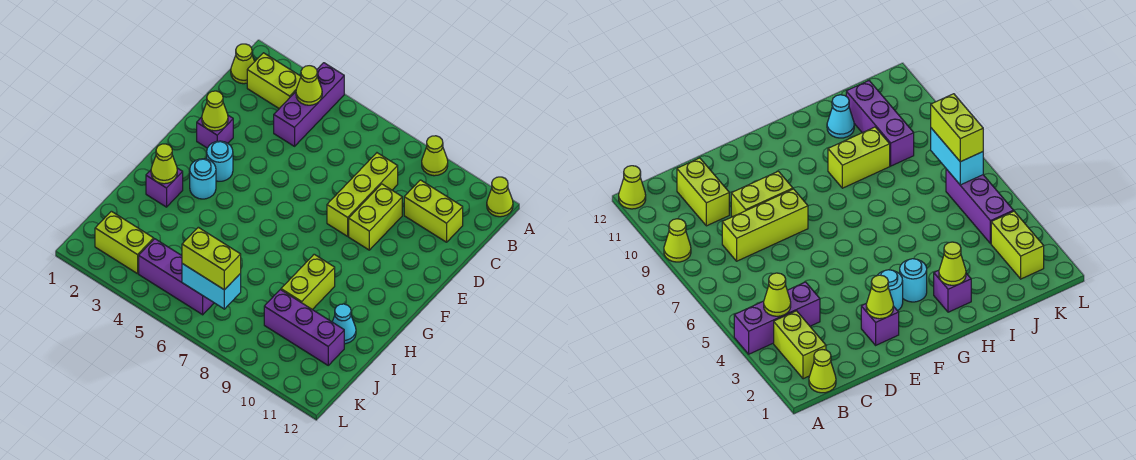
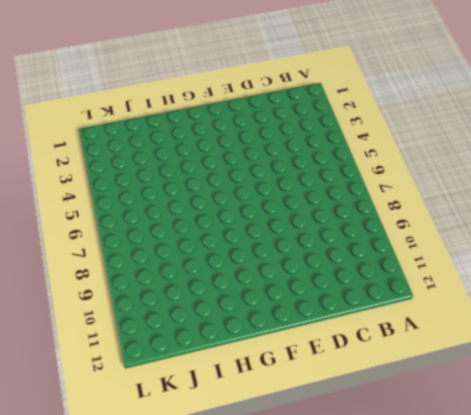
none -> purple brick A4:C4 level 1
none -> lime cone A9 level 1
none -> lime cone A12 level 1

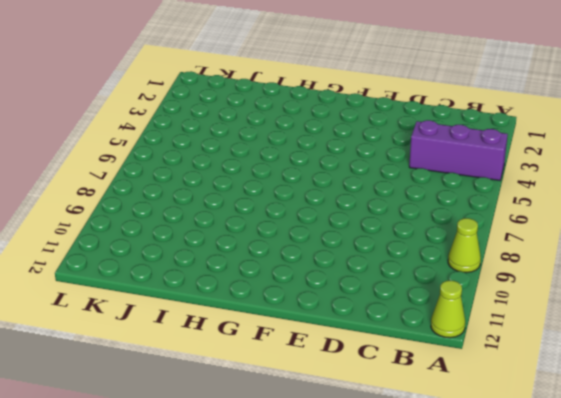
none -> lime cone B1 level 1
none -> lime brick B2:B3 level 1
none -> lime brick C8:E8 level 1

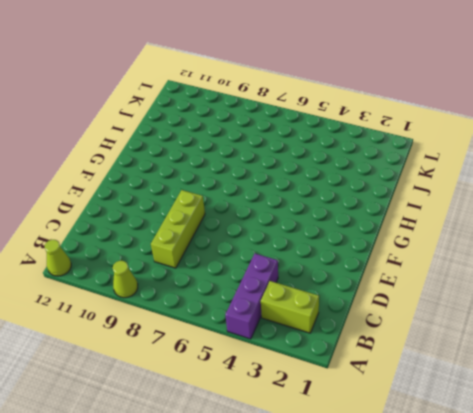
none -> lime cone B1 level 1
none -> lime brick C10:C11 level 1
none -> lime brick D9:E9 level 1

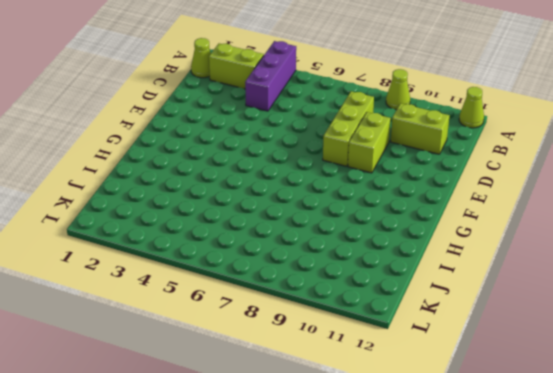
none -> purple brick E2 level 1
none -> cyan round brick F3 level 1
none -> cyan round brick G3 level 1

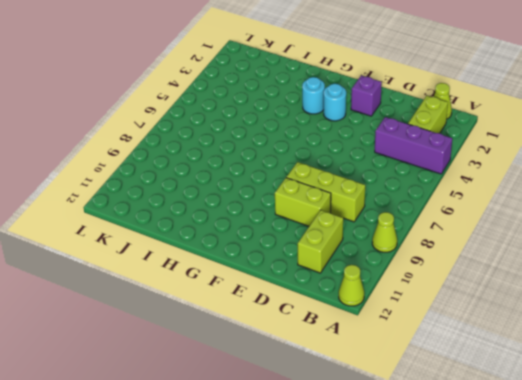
none -> purple brick H2 level 1
none -> lime brick H9:I9 level 1
none -> cyan cone I11 level 1

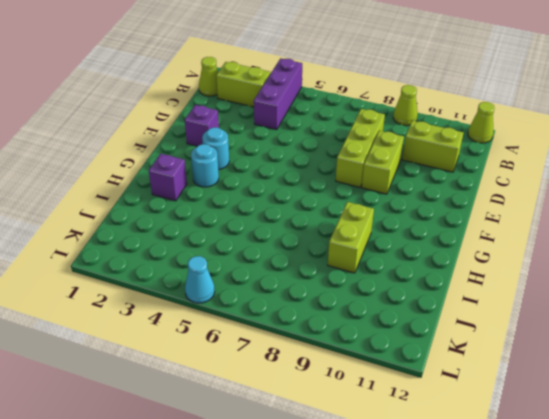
cyan cone L5 level 1 -> cyan cone I11 level 1
none -> purple brick J9:J11 level 1
none -> lime brick K2:K3 level 1
none -> purple brick K4:K6 level 1

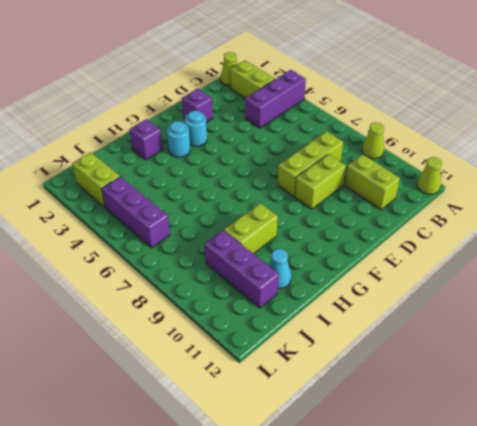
none -> lime cone B4 level 2
none -> lime cone E2 level 2
none -> lime cone H2 level 2

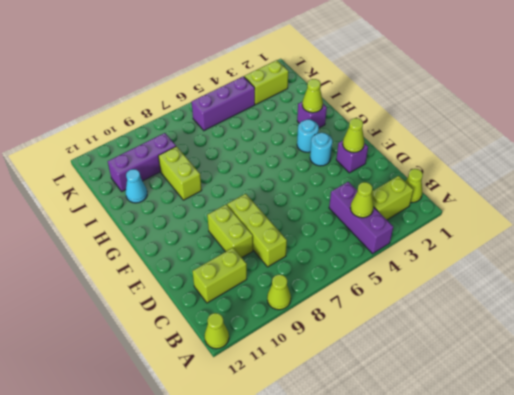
none -> cyan brick K6:K7 level 2
none -> lime brick K6:K7 level 3

